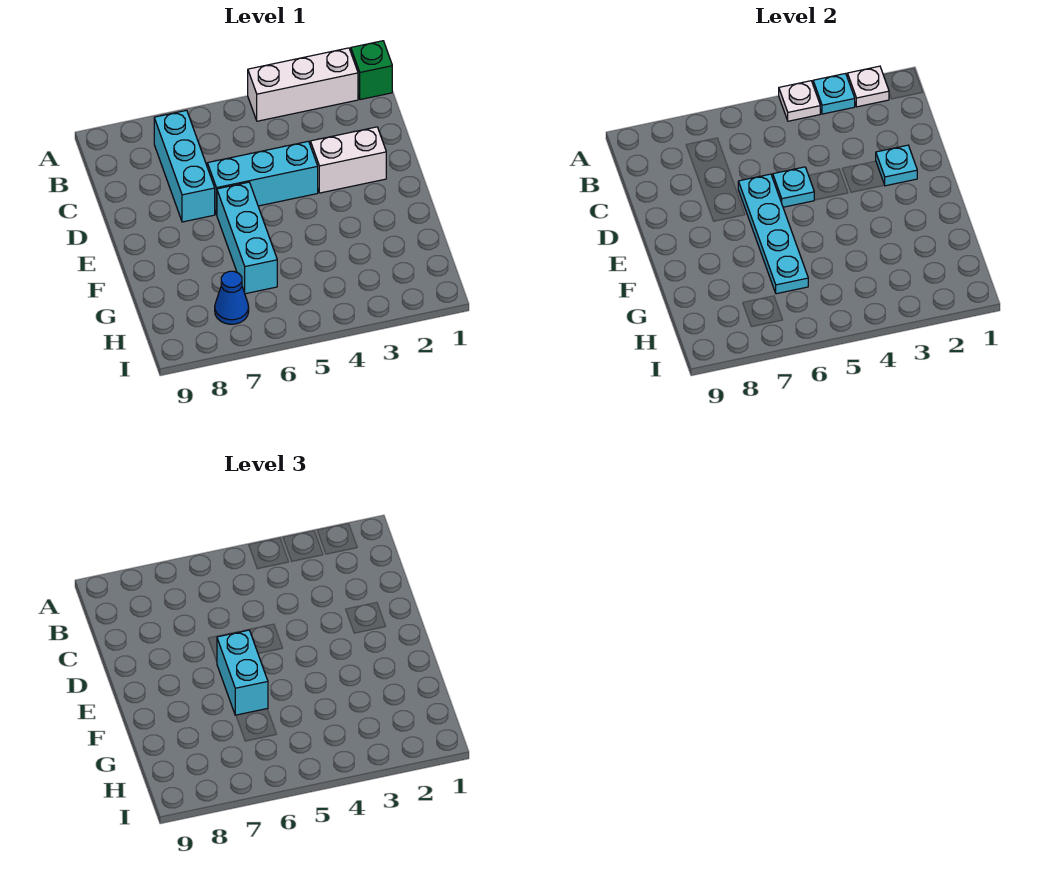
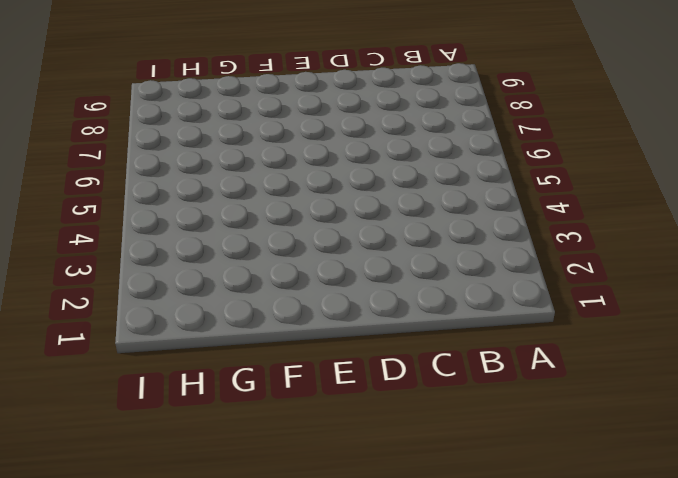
none -> green brick A1 level 1
none -> white brick A2:A4 level 1
none -> cyan brick B7:D7 level 1

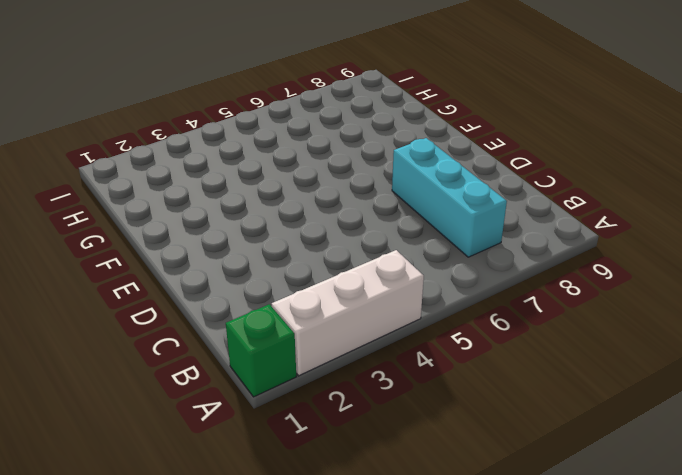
none -> white brick D2:D3 level 1
none -> cyan brick D4:D6 level 1
none -> cyan brick E6:G6 level 1

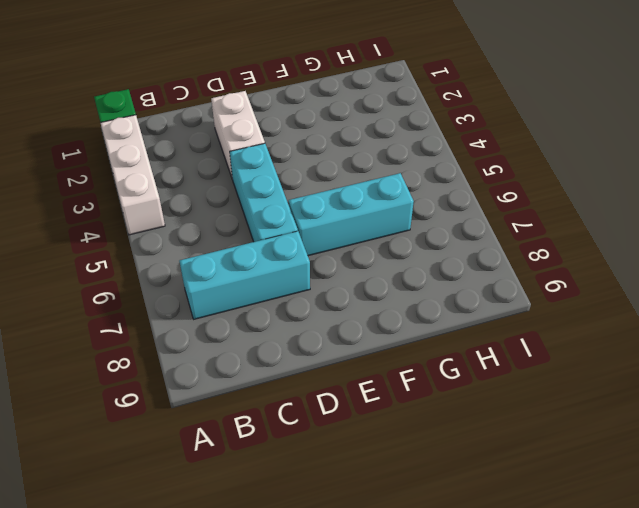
none -> blue cone H7 level 1
none -> white plate A2 level 2
none -> cyan plate A3 level 2

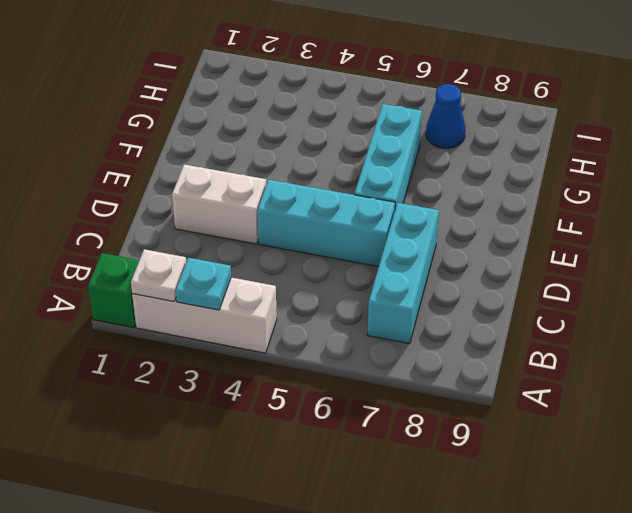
none -> white plate A4 level 2
none -> cyan plate D2 level 2
none -> cyan plate D5 level 2

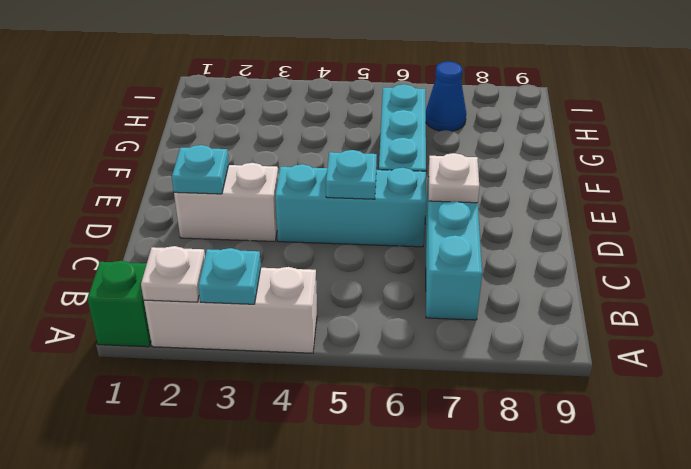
white plate D7 level 2 -> white plate A4 level 2
none -> cyan plate D6:G6 level 2
none -> cyan brick E6:F6 level 3

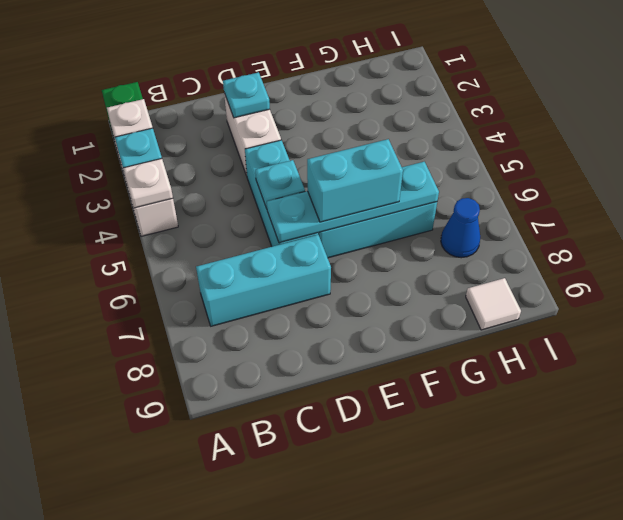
white tile H9 level 1 -> none

